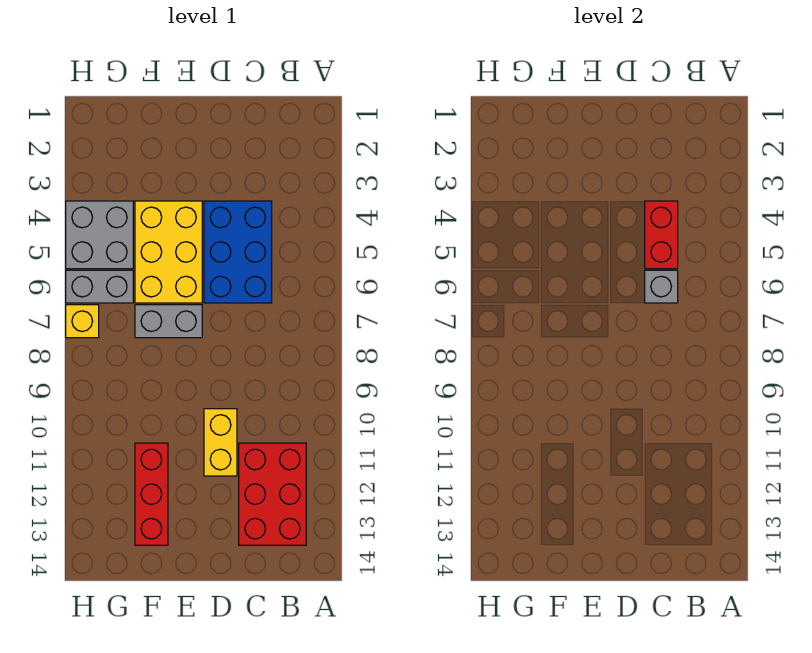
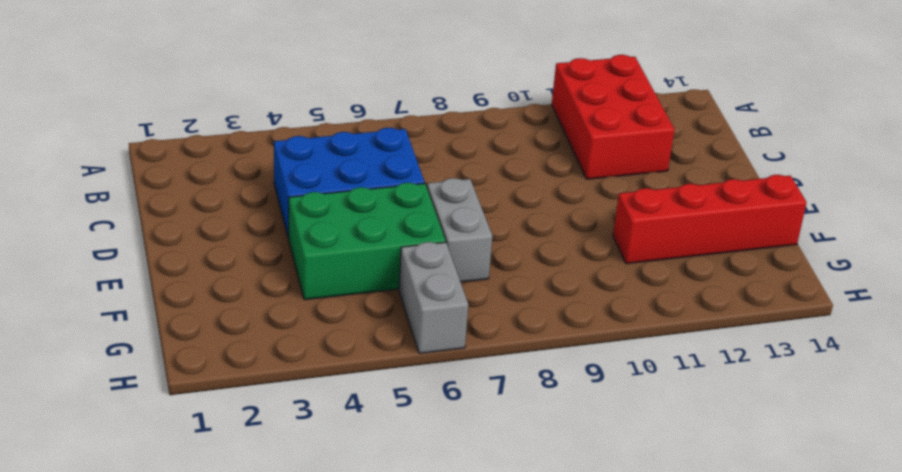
red brick A11:C12 level 1 -> red brick B11:C13 level 1
green brick E4:F6 level 1 -> yellow brick E4:F6 level 1
red brick F11:F14 level 1 -> red brick F11:F13 level 1
none -> yellow brick D10:D11 level 1
none -> grey brick G4:H5 level 1

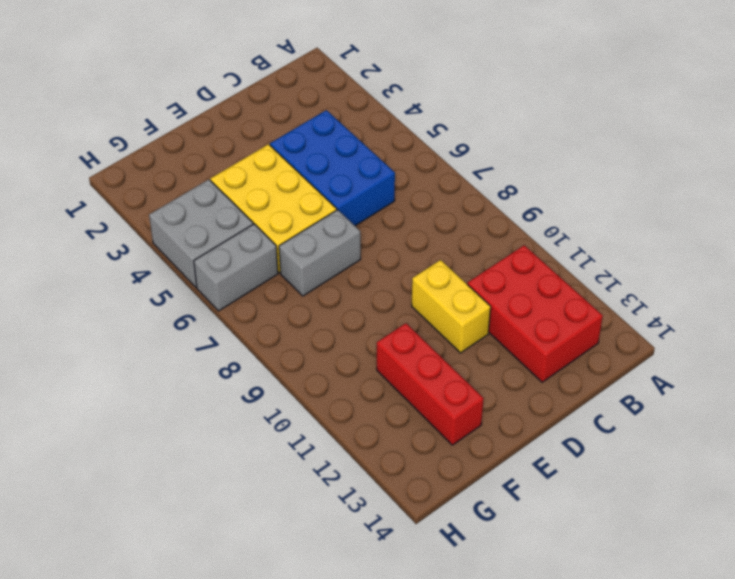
none -> yellow brick H7 level 1
none -> red brick C4:C5 level 2

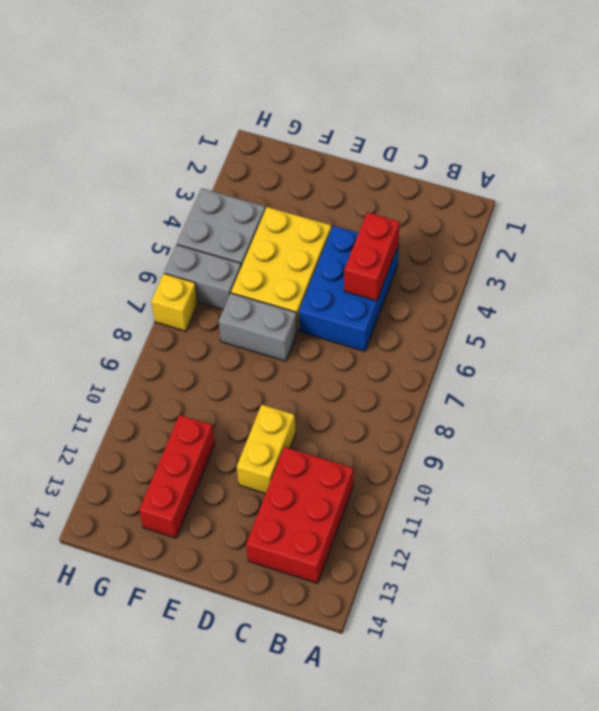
none -> grey brick C6 level 2

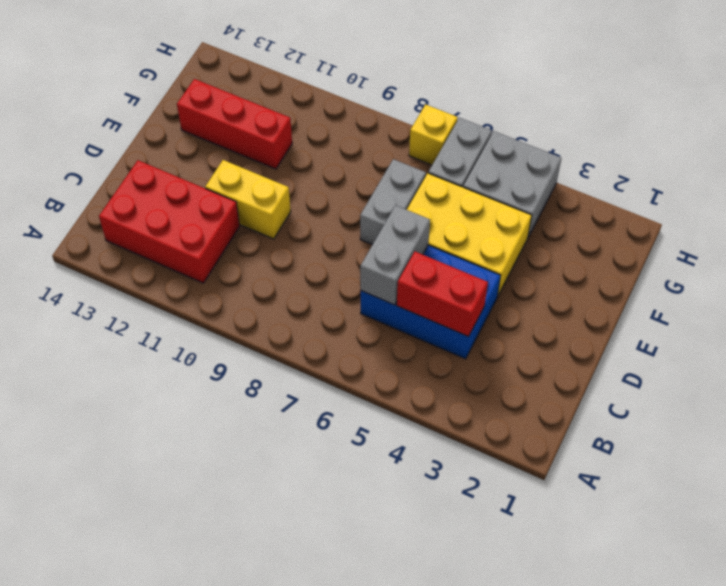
grey brick C6:D6 level 2 -> grey brick C6 level 2

